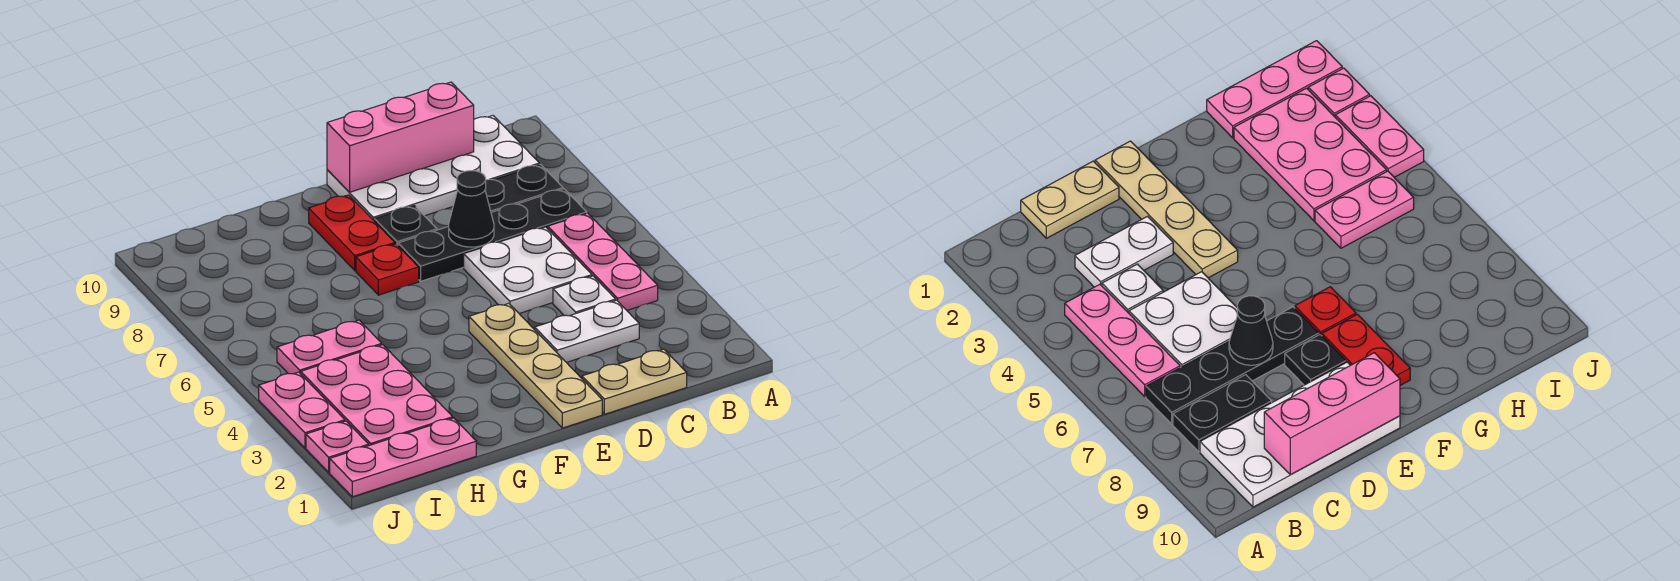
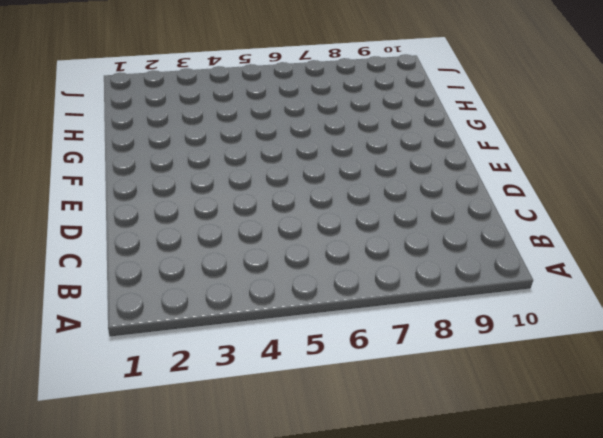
none -> pink plate B4:B6 level 1
none -> black plate B7:E7 level 1
none -> black plate B8:C8 level 1

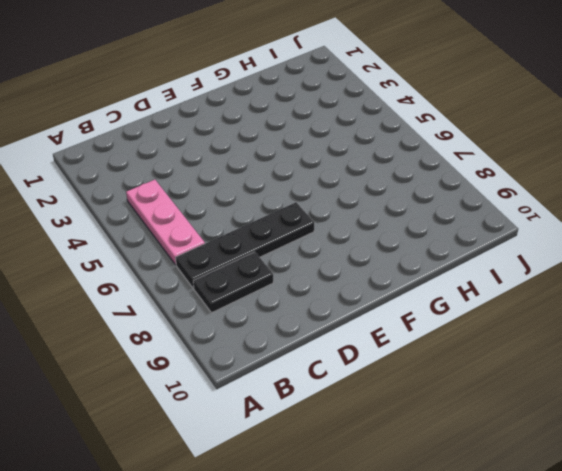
none -> white plate B9:E10 level 1
none -> tan plate C1:D1 level 1
none -> white plate C3:D3 level 1

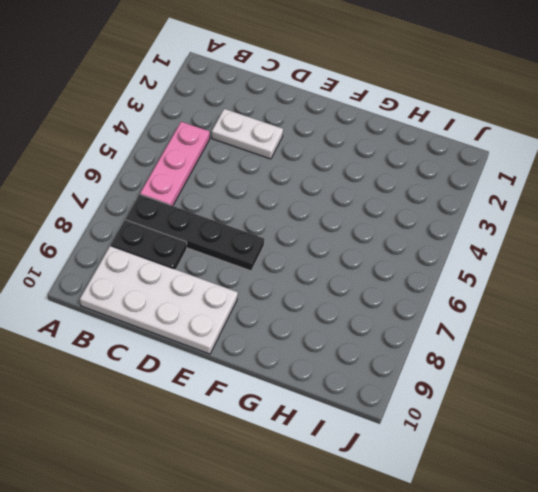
none -> tan plate C1:D1 level 1
none -> white plate C4 level 1
none -> white plate C5:D6 level 1

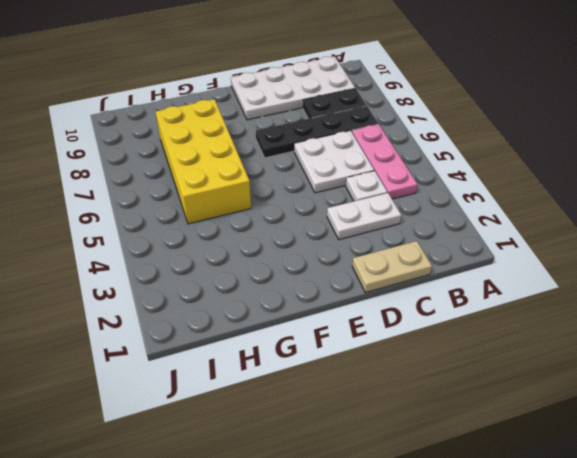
yellow brick G5:H8 level 1 -> pink plate H5:I5 level 1
none -> tan plate E1:E4 level 1
none -> black plate E8 level 1
none -> red plate F7 level 1

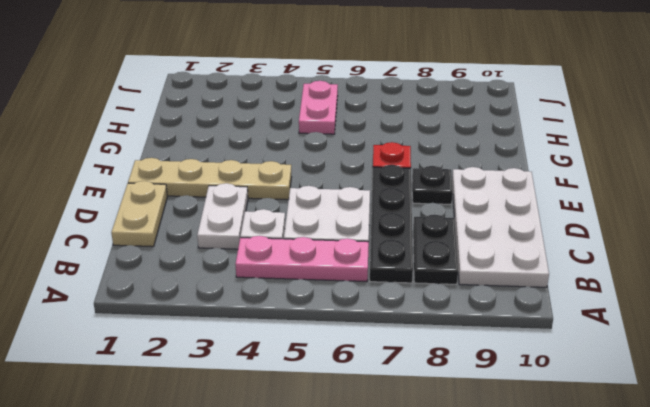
none -> red plate F8:F9 level 1
none -> pink plate H1:J1 level 1
none -> pink plate H2:I4 level 1

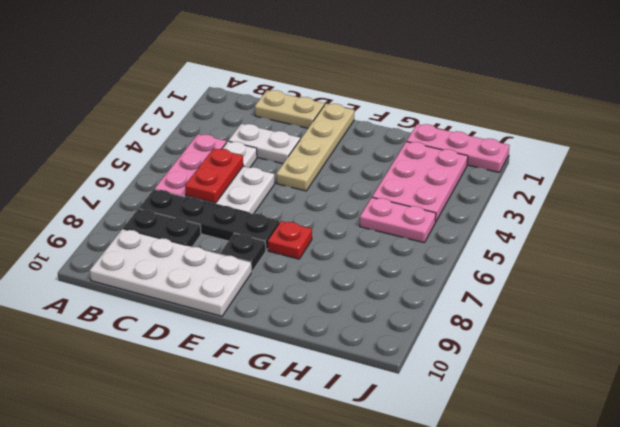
red plate C5:C6 level 2 -> red plate F8:F9 level 1
none -> pink plate J2 level 1
none -> pink plate J3:J4 level 1
none -> pink brick C10:E10 level 2

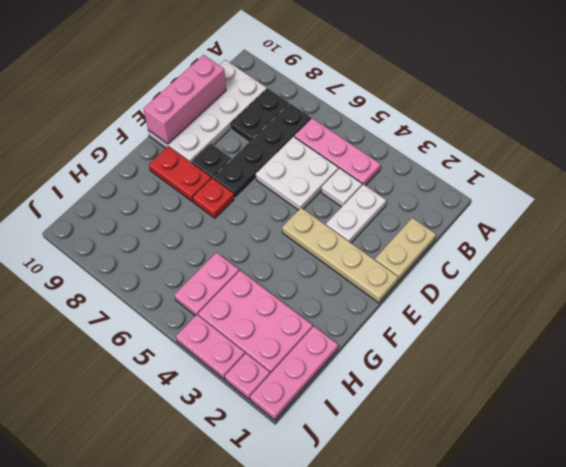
none -> black cone D7 level 2

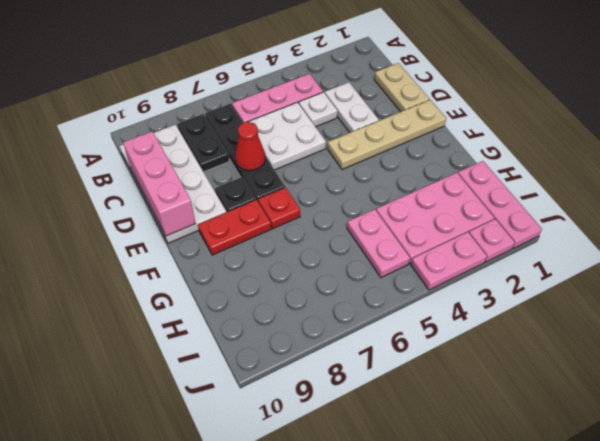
red cone D7 level 2 -> black cone D7 level 2

